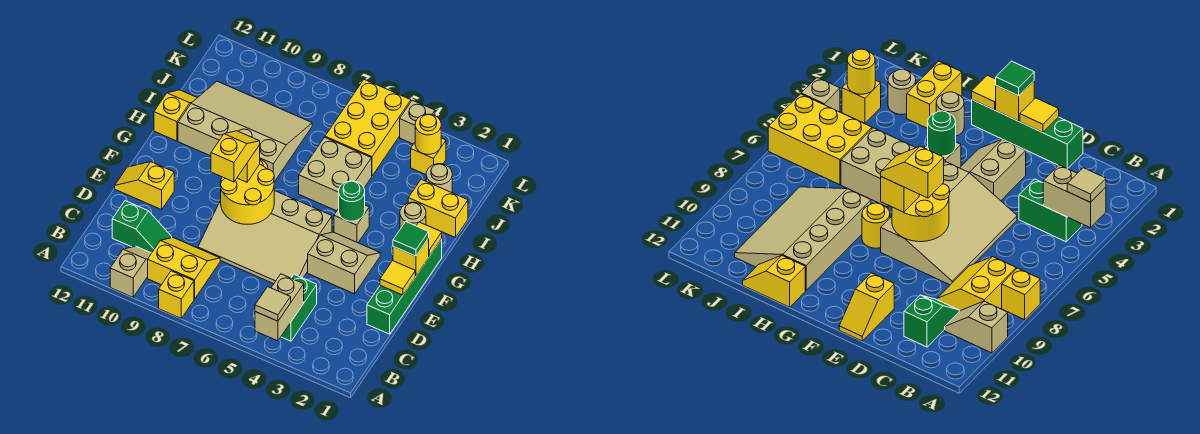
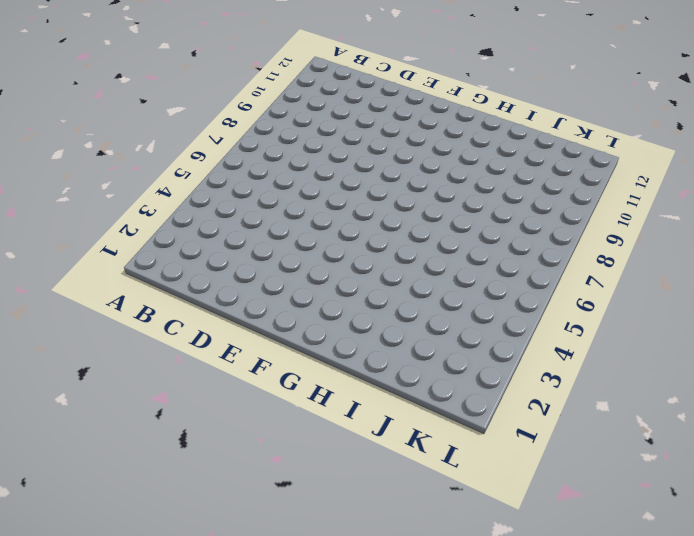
none -> yellow brick A8 level 1
none -> tan slope A10:B10 level 1 top A
none -> green brick B4:C4 level 1
none -> yellow slope B8:C9 level 1 top B

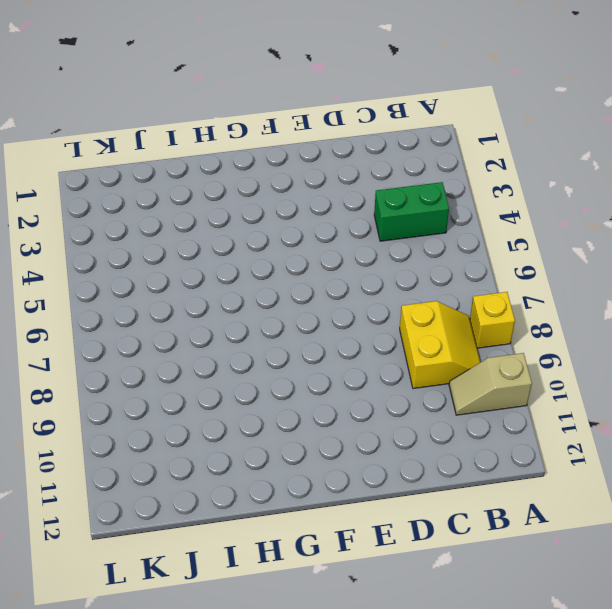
yellow slope B8:C9 level 1 top C -> yellow slope B8:C9 level 1 top B
none -> green slope C10:C11 level 1 top 11
none -> green brick D1:G1 level 1
none -> tan slope D5:F8 level 1 top F
none -> tan slope E3:F4 level 1 top E

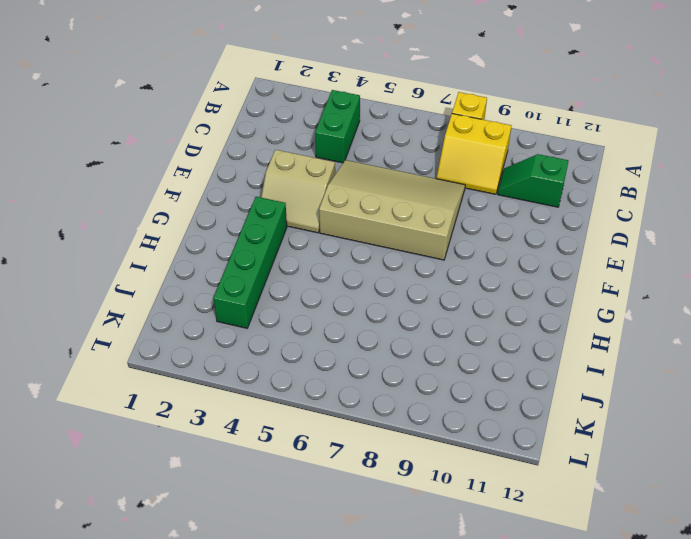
green brick G3:J3 level 1 -> green brick D1:G1 level 1
none -> tan slope A10:B10 level 1 top A
none -> yellow slope E11:E12 level 1 top 11
none -> tan brick G4 level 1
none -> yellow round brick G8 level 1

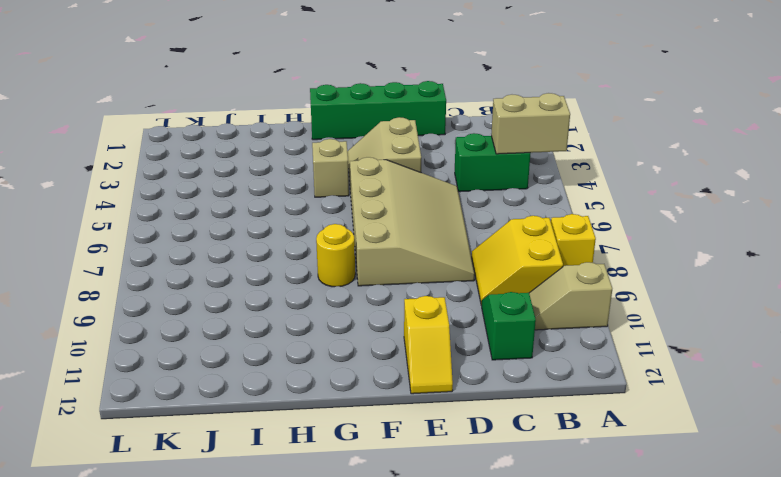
none -> tan round brick H2 level 1
none -> tan brick H5:I6 level 1
none -> tan slope H8:J11 level 1 top H
none -> yellow slope H12:I12 level 1 top H

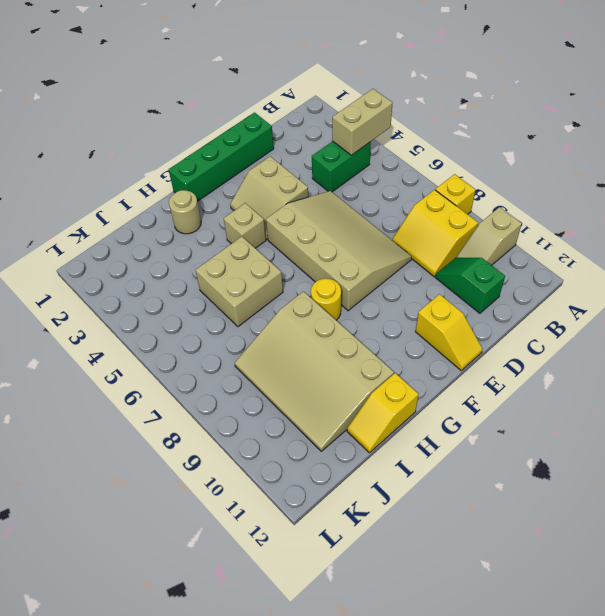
none -> yellow brick I1:I2 level 1
none -> tan round brick J2 level 1
none -> yellow brick J5:L6 level 1
none -> yellow brick K3 level 1

